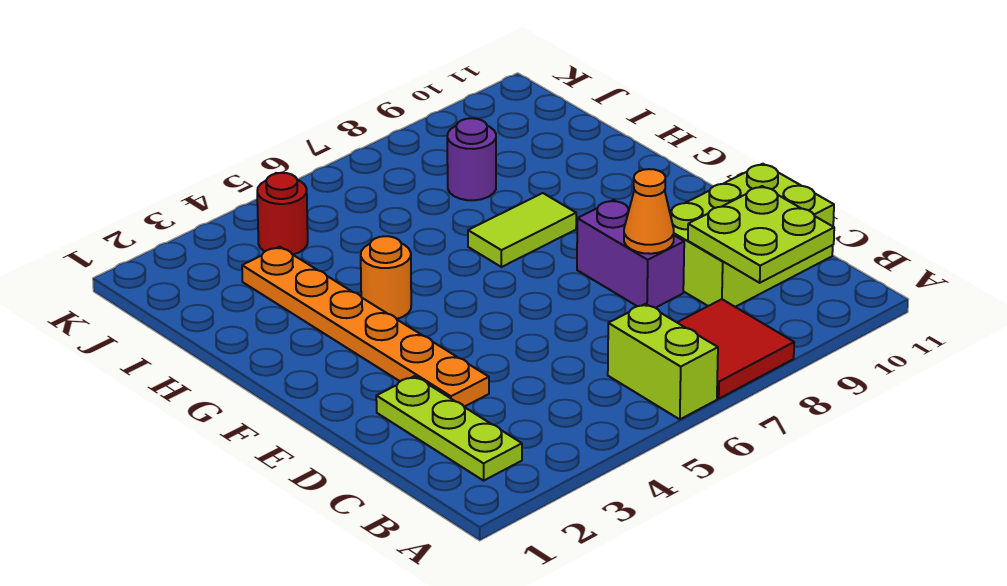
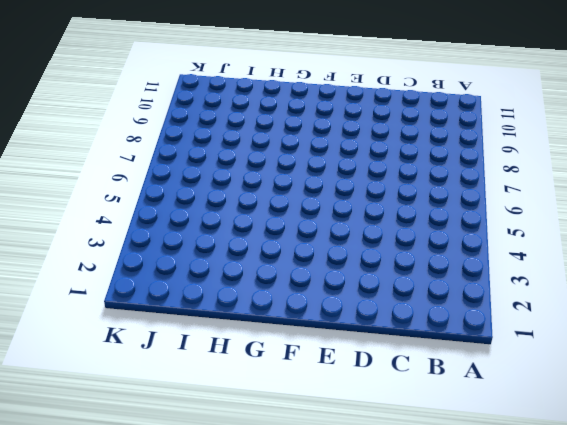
none -> lime brick A6:B6 level 1
none -> red tile A7:B8 level 1
none -> lime plate B2:D2 level 1

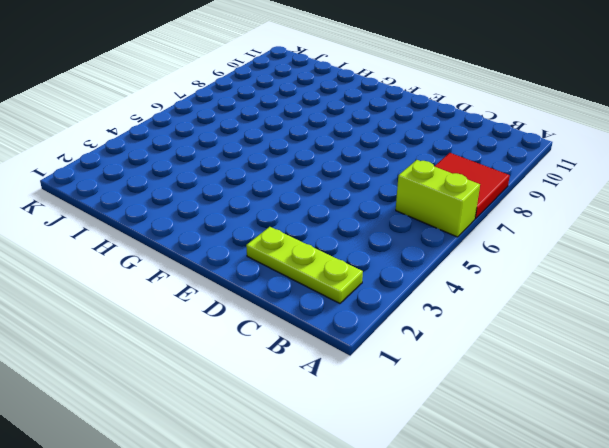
none -> lime brick C9:D11 level 1
none -> orange plate D3:I3 level 1
none -> purple brick D8:E8 level 1

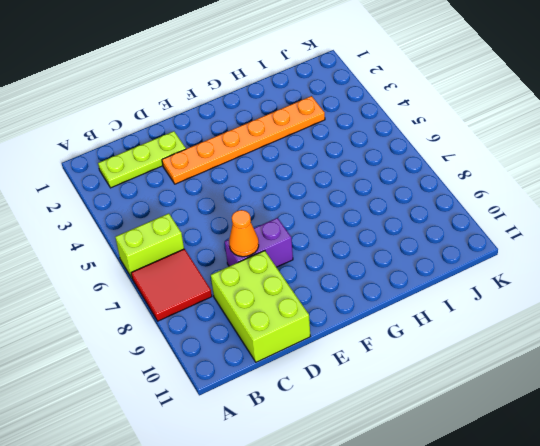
none -> orange round brick G4 level 1
none -> lime tile G7:G8 level 1
none -> purple round brick I8 level 1

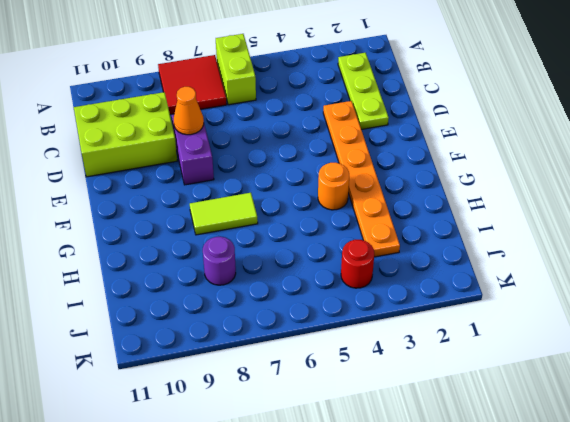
none -> lime plate B9:C10 level 2

